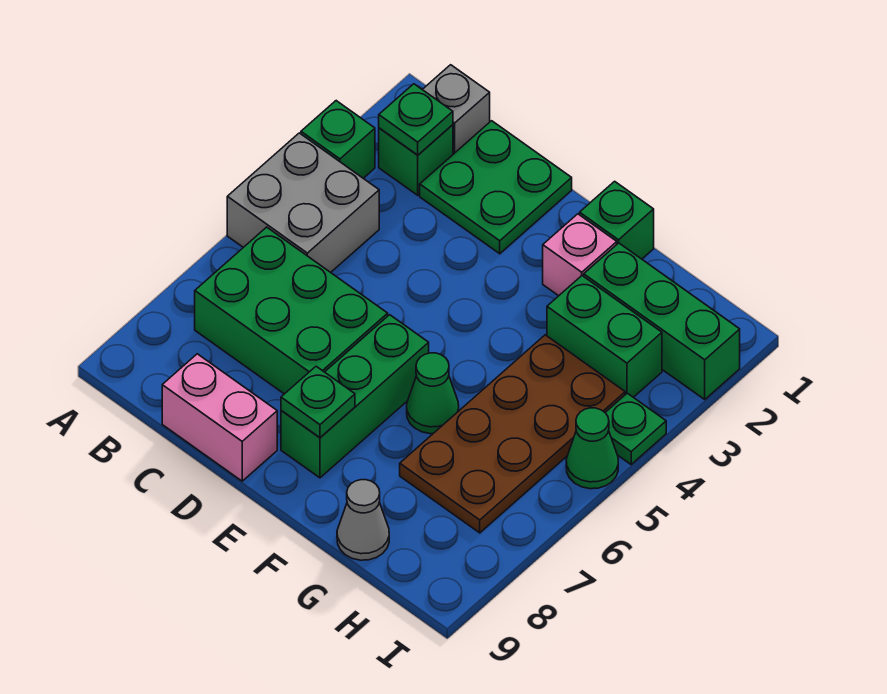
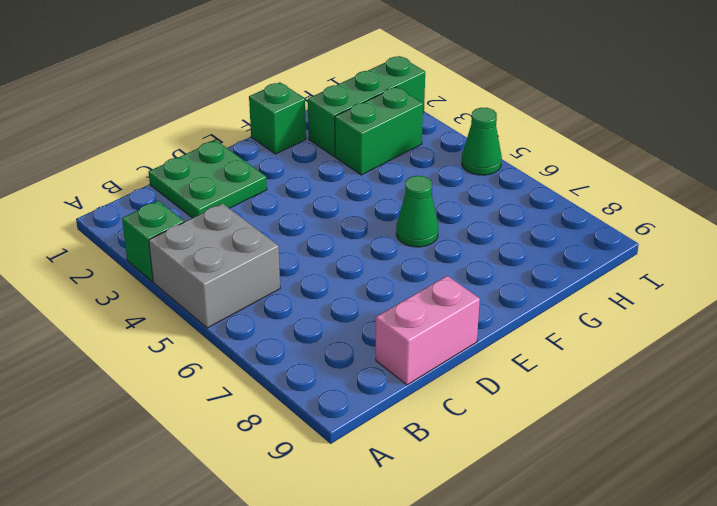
none -> grey brick B1 level 1
none -> green brick B2 level 1
none -> green brick B6:D7 level 1

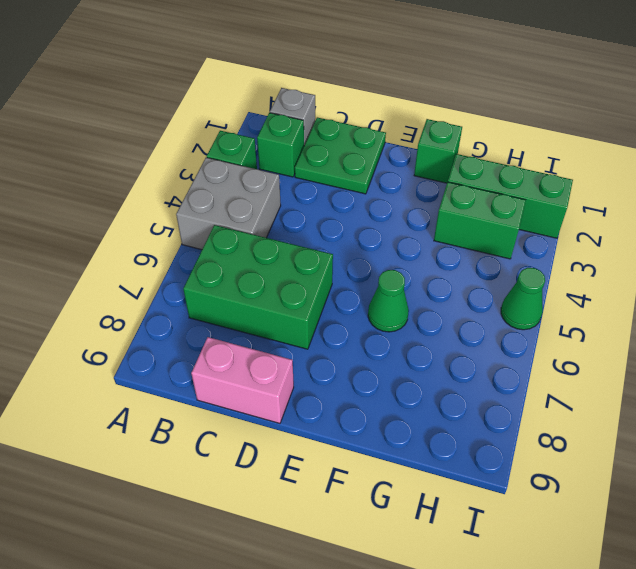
none -> green brick E6:E8 level 1
none -> pink brick F2 level 1
none -> brown plate G4:H7 level 1

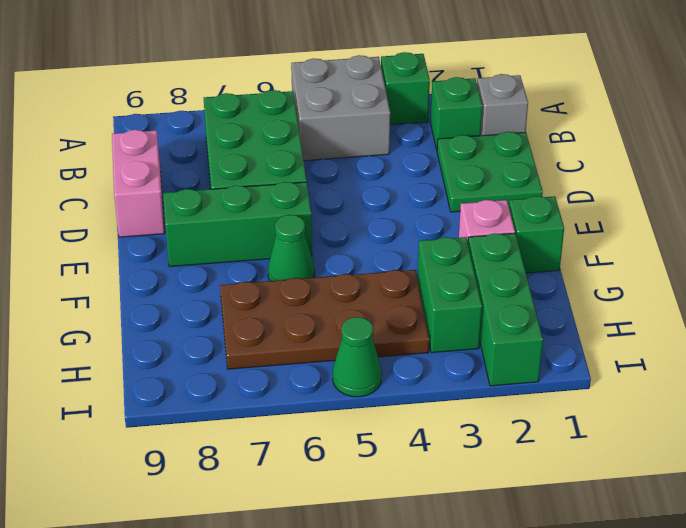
none -> grey cone G9 level 1
none -> green plate I4 level 1
none -> green plate B2 level 2

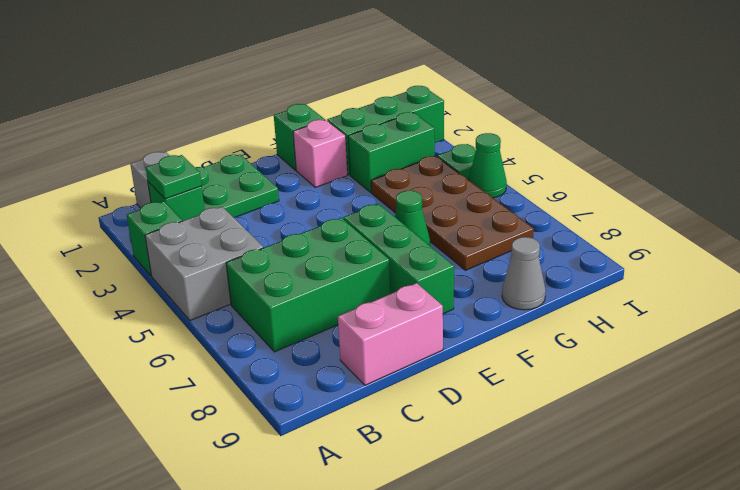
none -> green plate E8 level 2

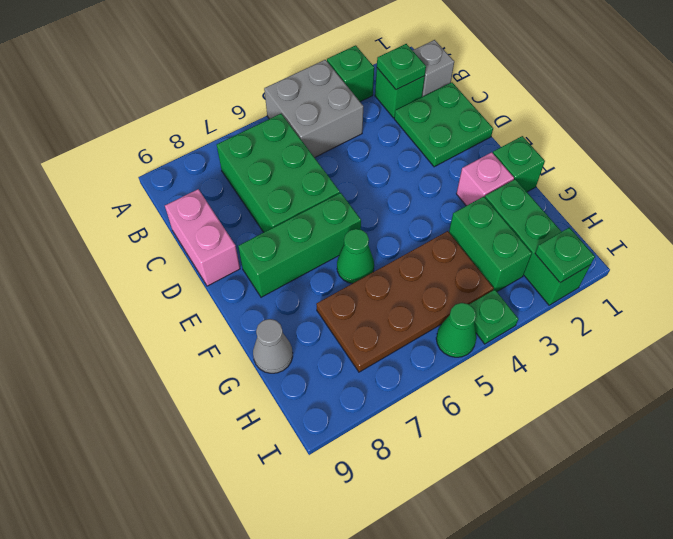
green plate I2 level 2 -> green plate E8 level 2

